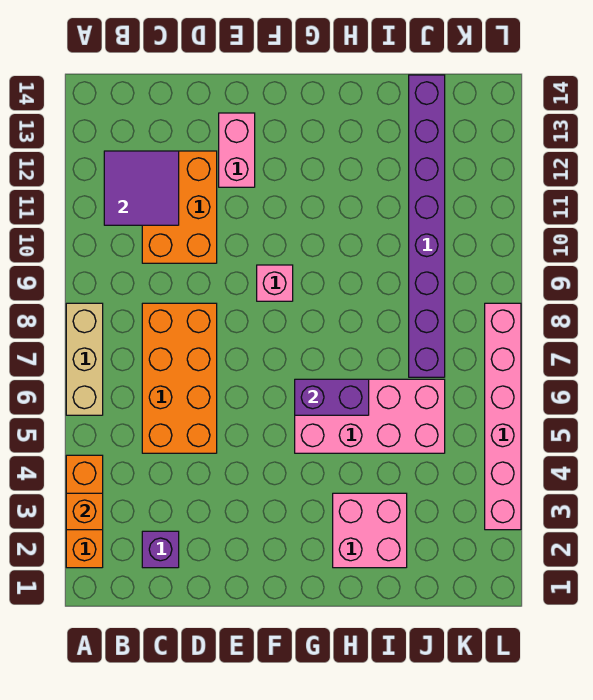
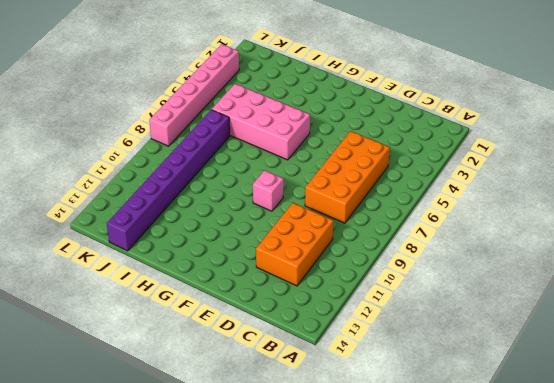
none -> orange brick A2:A4 level 1
none -> tan brick A6:A8 level 1
none -> purple brick C2 level 1

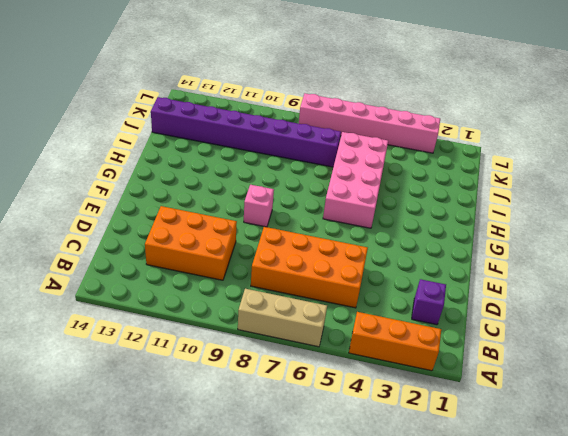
none -> pink brick E12:E13 level 1
none -> pink brick H2:I3 level 1
none -> orange brick A3 level 2

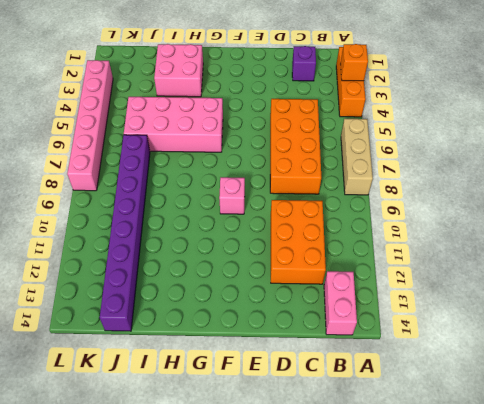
pink brick B13:B14 level 1 -> pink brick E12:E13 level 1
none -> purple tile B11:C12 level 2
none -> purple brick G6:H6 level 2

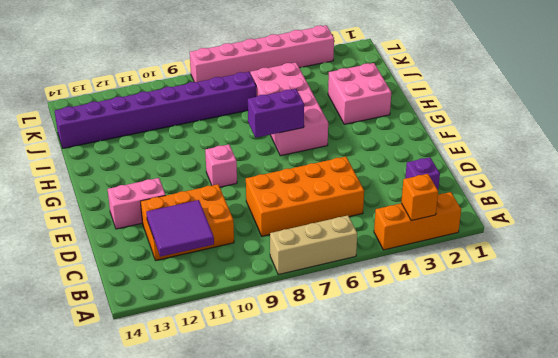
purple brick G6:G7 level 2 -> purple brick G6:H6 level 2

